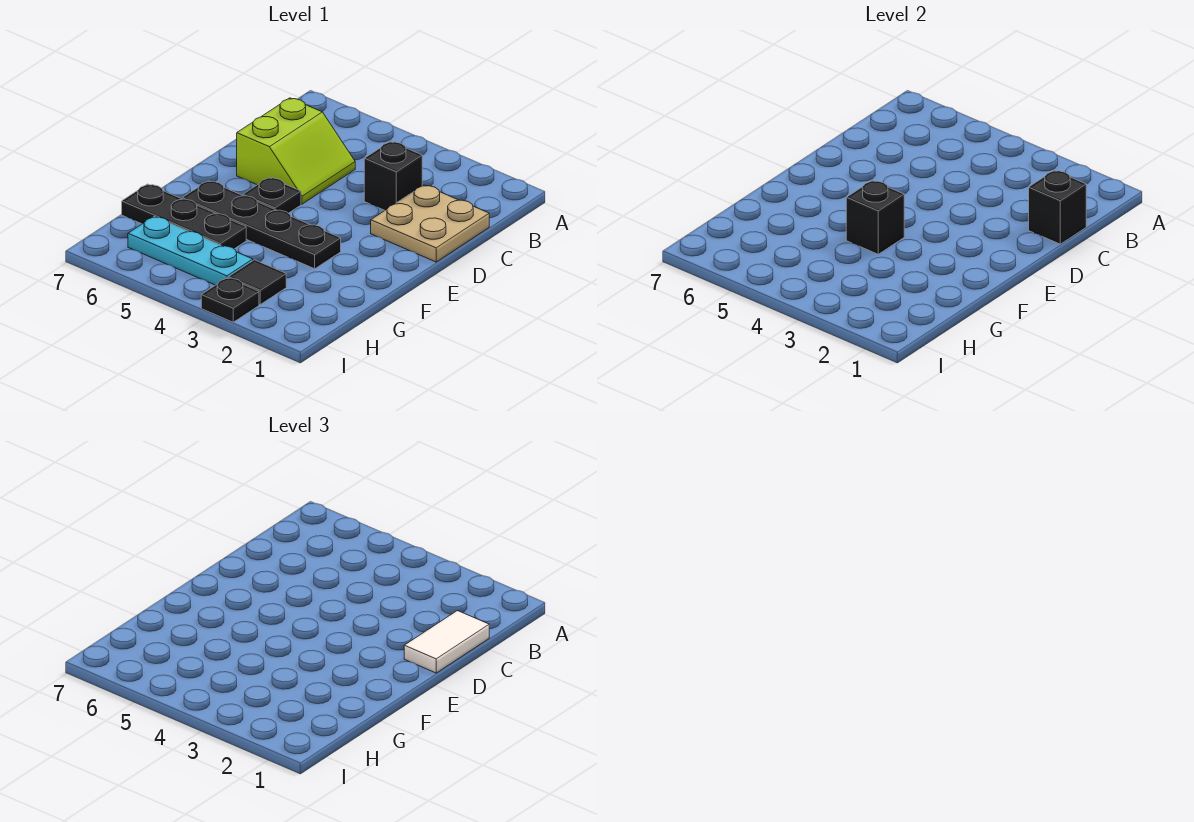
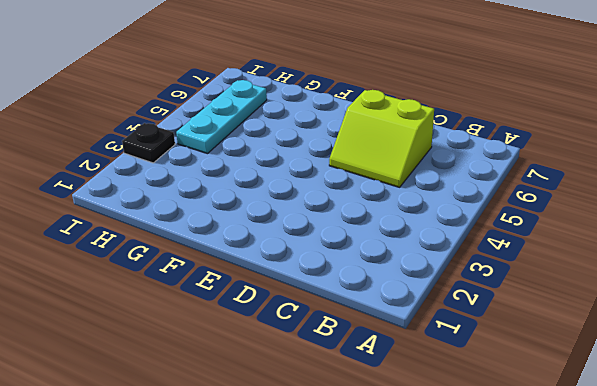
none -> tan plate C1:D2 level 1
none -> black brick C3 level 1
none -> black plate E5 level 1

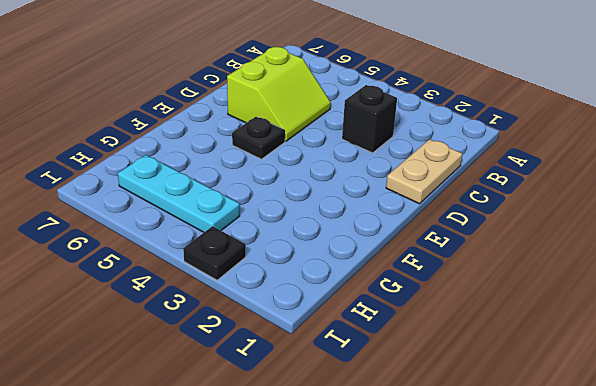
tan plate C1:D1 level 1 -> tan plate C1:D2 level 1
none -> black plate F3:F6 level 1
none -> black plate G5:G7 level 1
none -> black tile H3 level 1

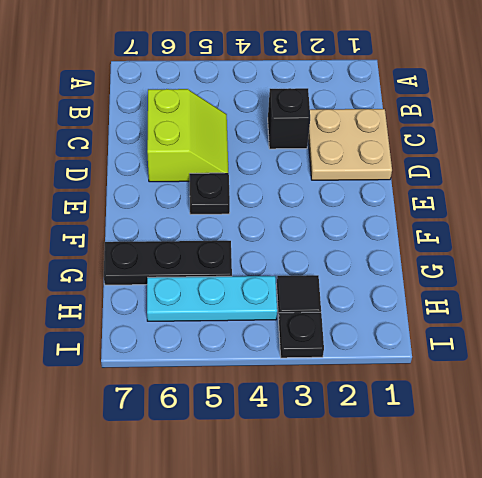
none -> black plate F3:F6 level 1
none -> black brick C1 level 2
none -> black brick F4 level 2

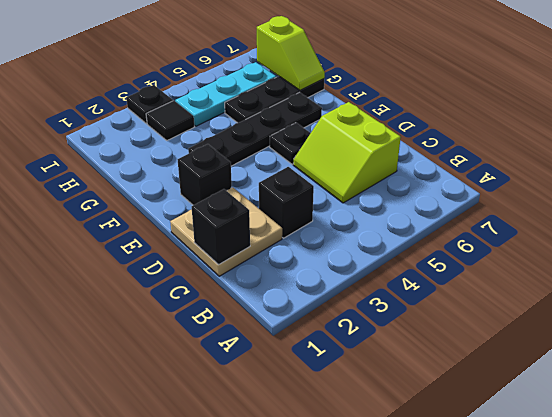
black brick E2 level 1 -> black brick F4 level 2
lime slope G7:H7 level 2 top H -> none
none -> white tile C1:D1 level 3

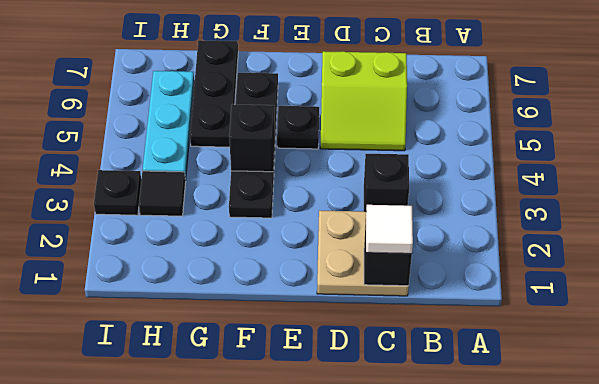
white tile C1 level 3 -> white tile C1:D1 level 3

